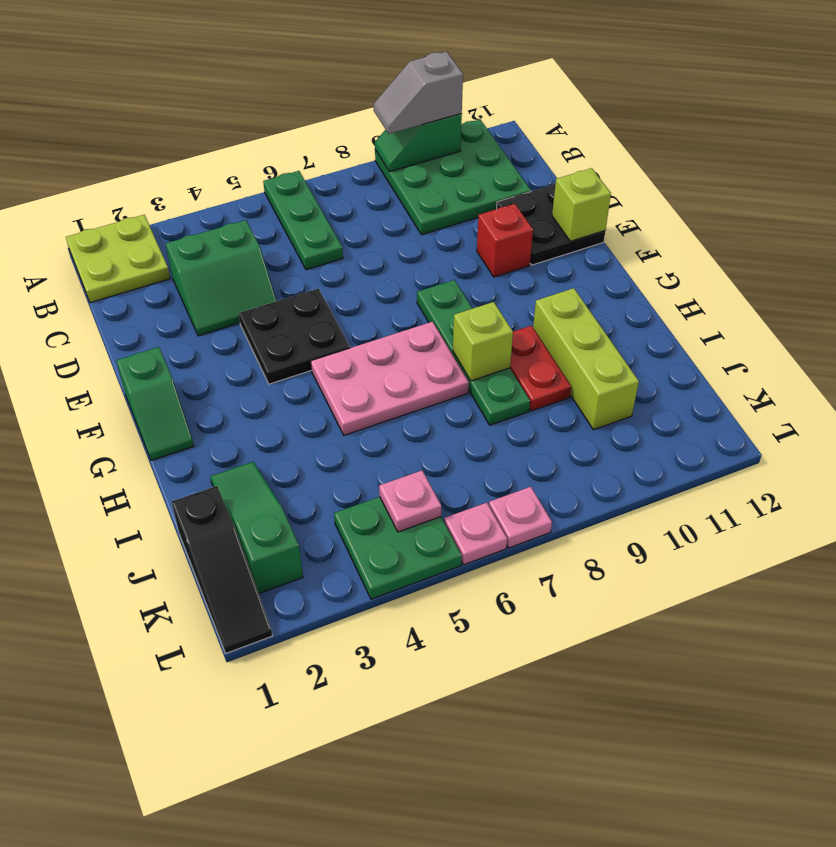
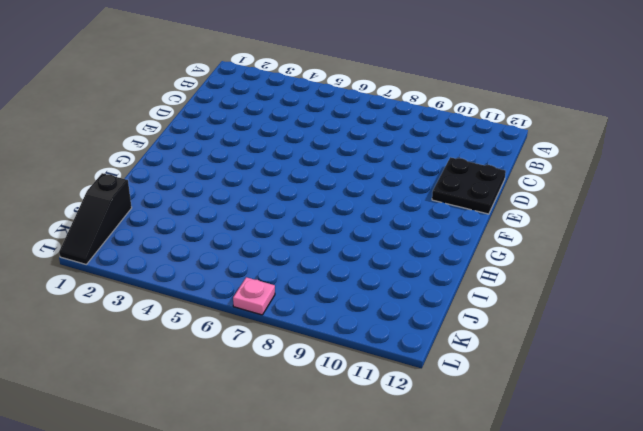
none -> lime plate A1:B2 level 1
none -> green plate A6:C6 level 1
none -> green plate A9:C11 level 1

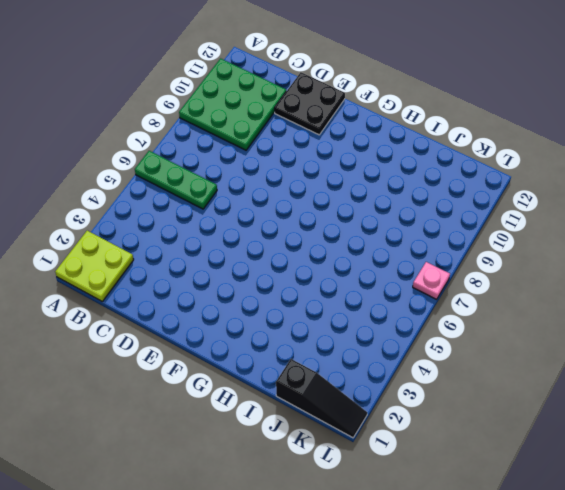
none -> green slope C3:D4 level 1 top C
none -> black plate E4:F5 level 1
none -> red brick E10 level 1

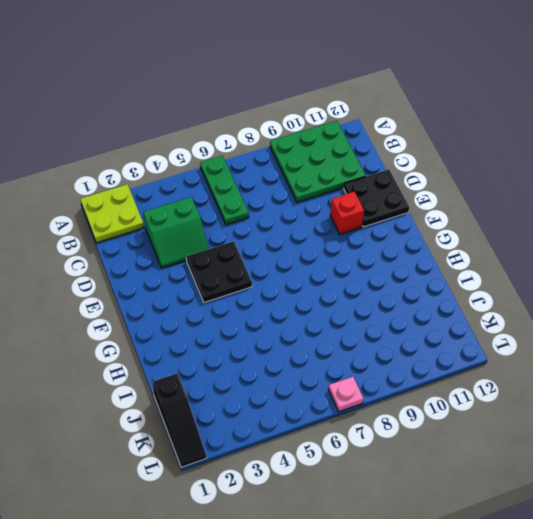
none -> green slope F1:G1 level 1 top F
none -> green plate F8:I8 level 1
none -> pink plate G5:H7 level 1

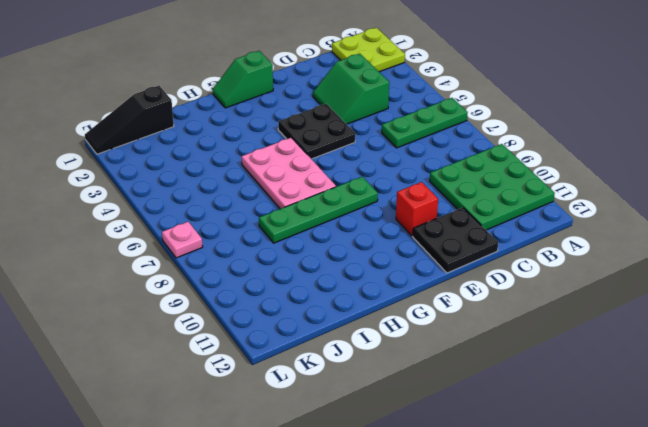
none -> red plate H9:I9 level 1
none -> lime brick H10:J10 level 1
none -> green slope I2:K2 level 1 top K

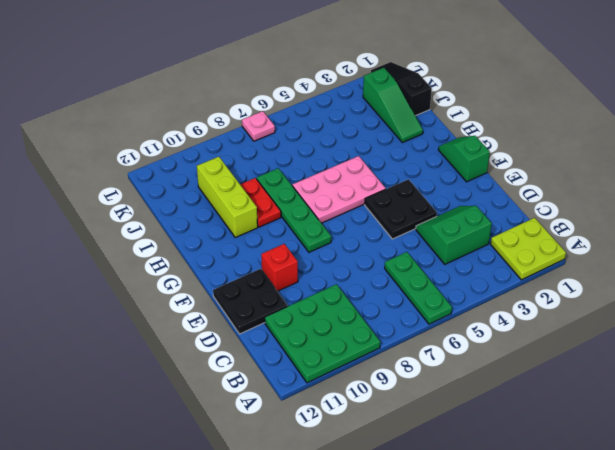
none -> green plate K4:L5 level 1
none -> pink plate L6 level 1
none -> green slope A9:A10 level 2 top 10

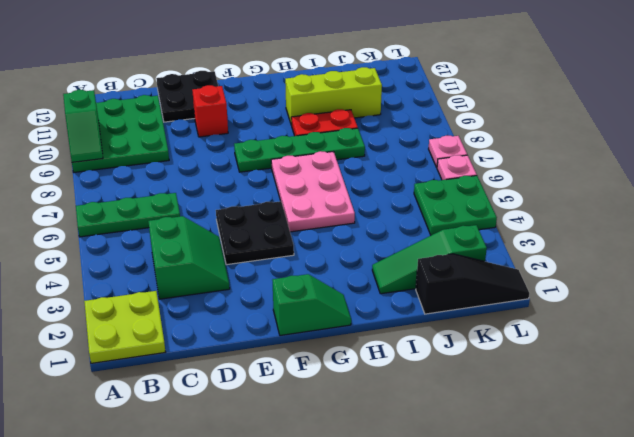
none -> lime brick E12 level 2
none -> lime brick H8 level 2
none -> pink plate K5 level 2

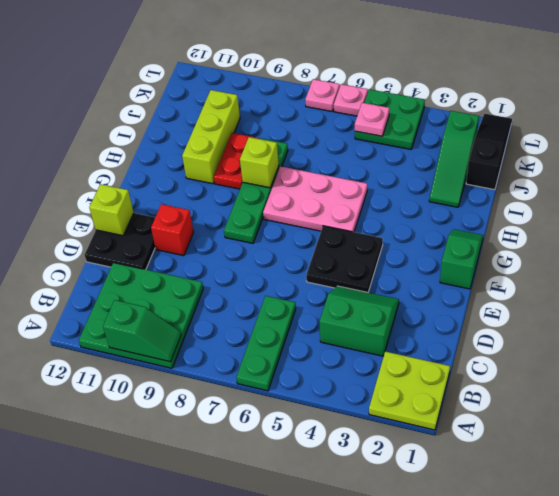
none -> grey slope A9:A10 level 3 top 10

